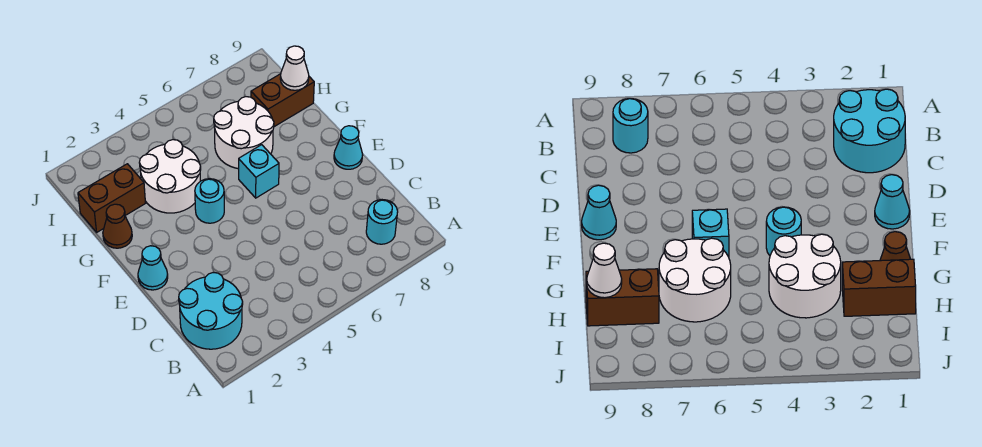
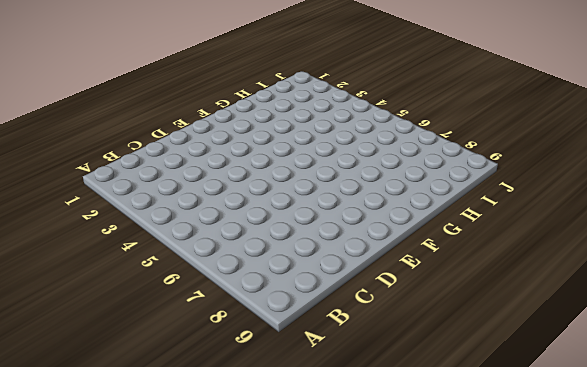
none -> cyan round brick B1:C2 level 1
none -> cyan round brick B8 level 1
none -> cyan cone E1 level 1

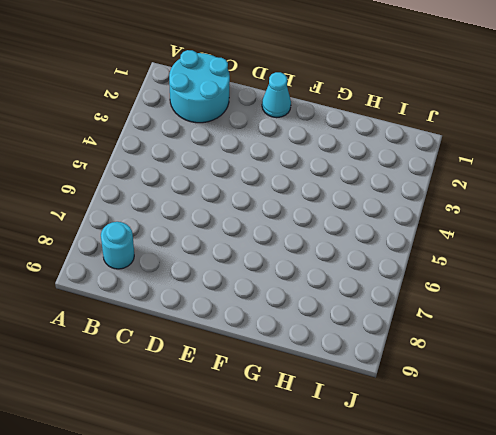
none -> cyan cone E9 level 1
none -> cyan round brick F4 level 1
none -> cyan brick F6 level 1

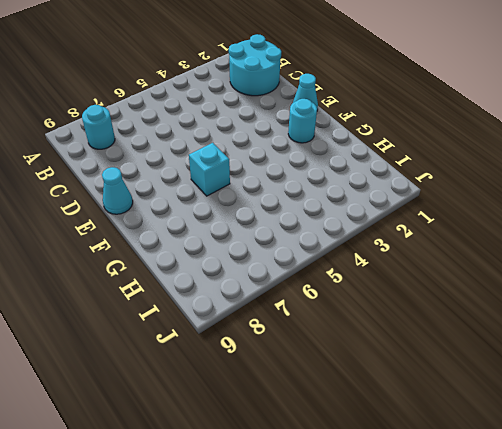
cyan round brick F2 level 1 -> cyan round brick F4 level 1
none -> brown cone G1 level 1
none -> white round brick G3:H4 level 1
none -> white round brick G6:H7 level 1

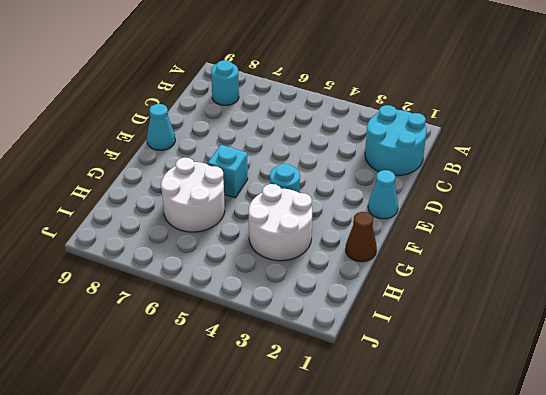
none -> brown brick H1:H2 level 1
none -> brown brick H8:H9 level 1
none -> white cone H9 level 2

